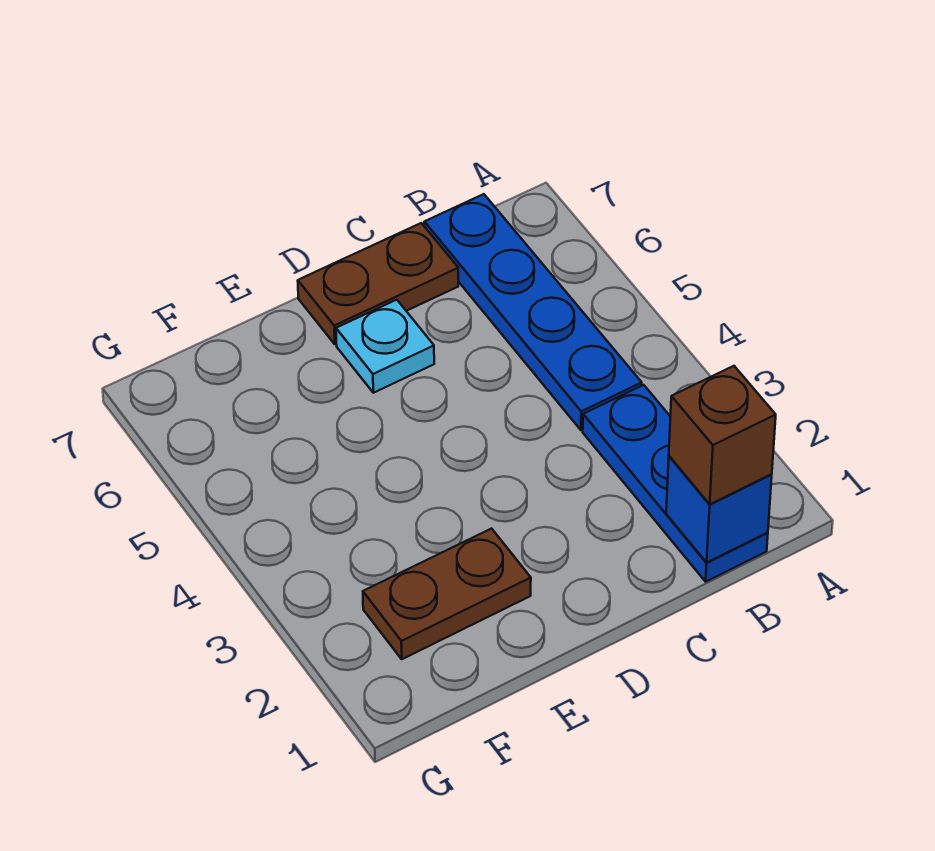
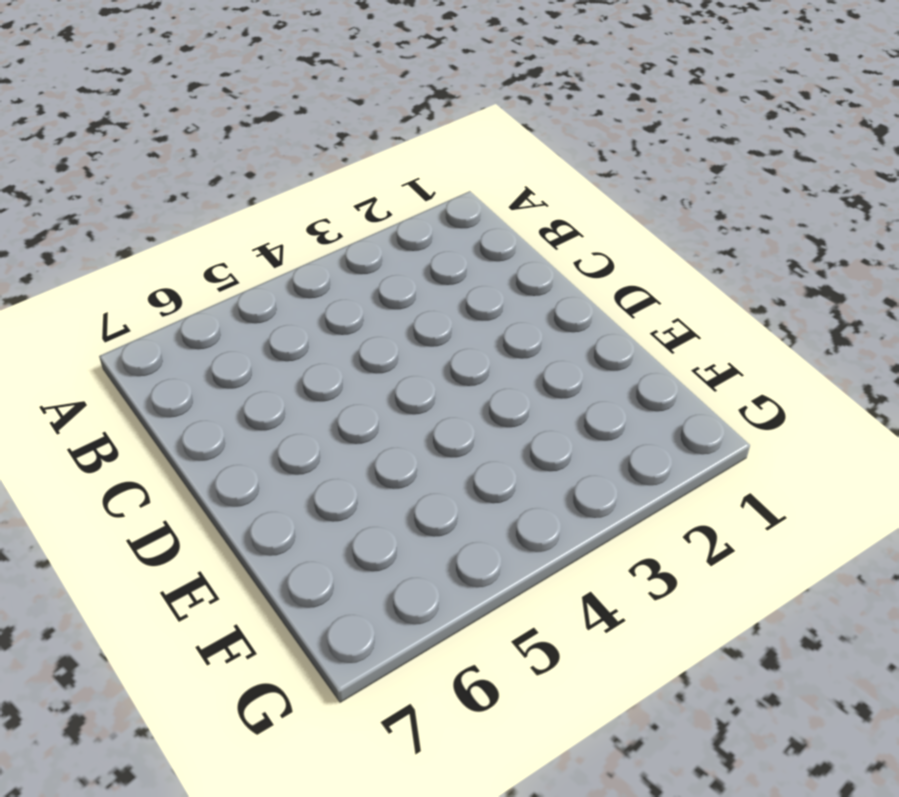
none -> blue plate B1:B3 level 1
none -> blue plate B4:B7 level 1

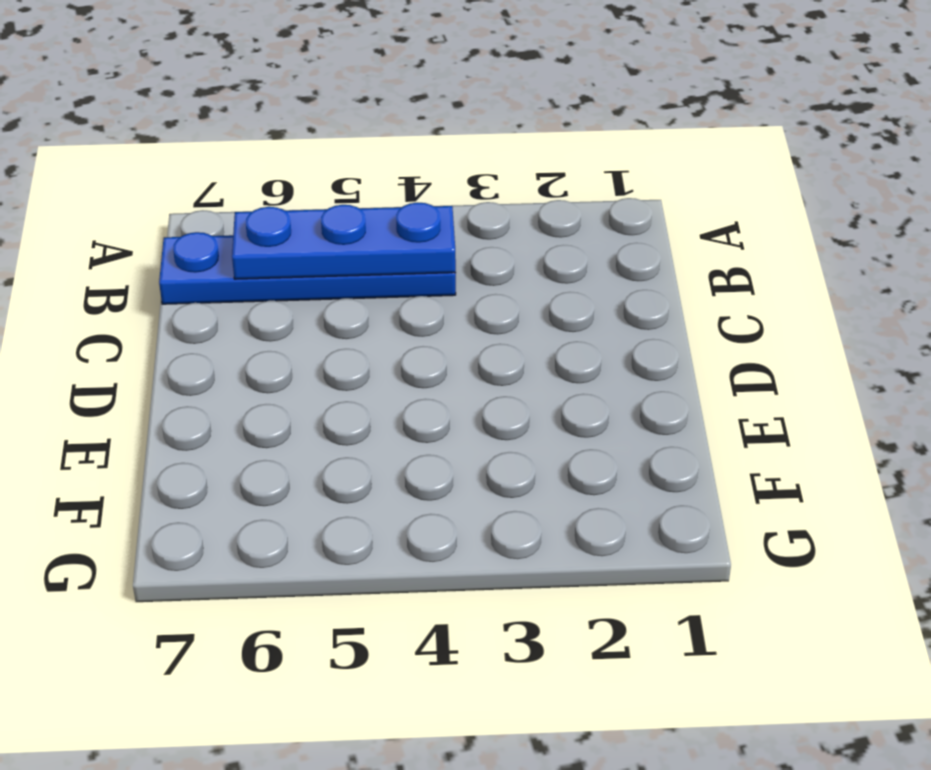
blue plate B4:B6 level 2 -> blue plate B1:B3 level 1
none -> brown plate C7:D7 level 1
none -> cyan plate D6 level 1

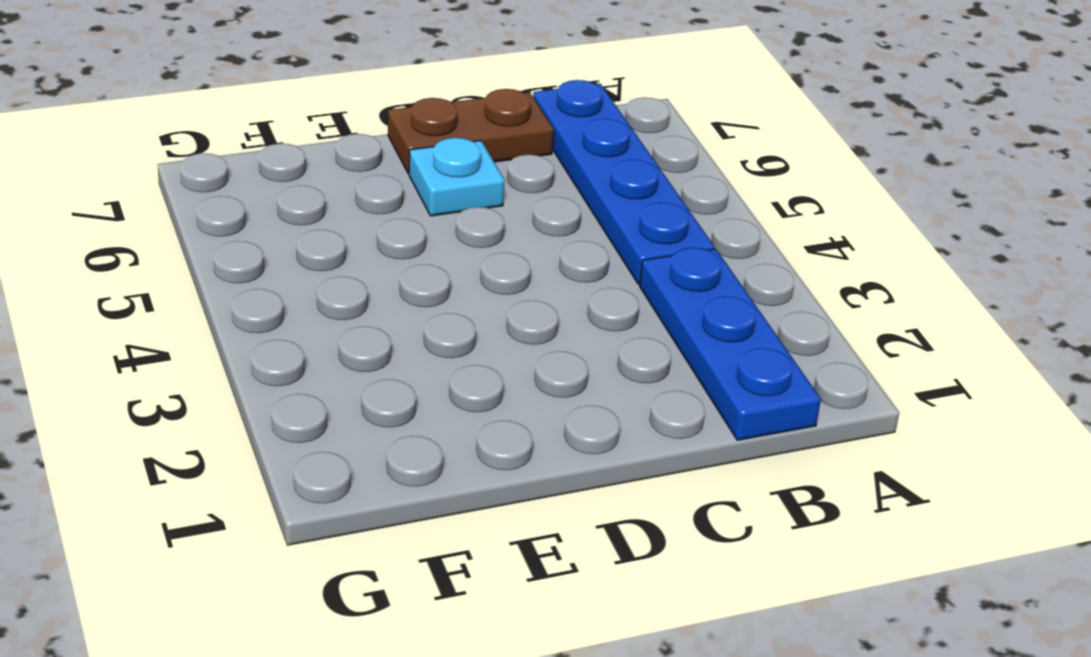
none -> brown plate E2:F2 level 1
none -> blue brick B1 level 2

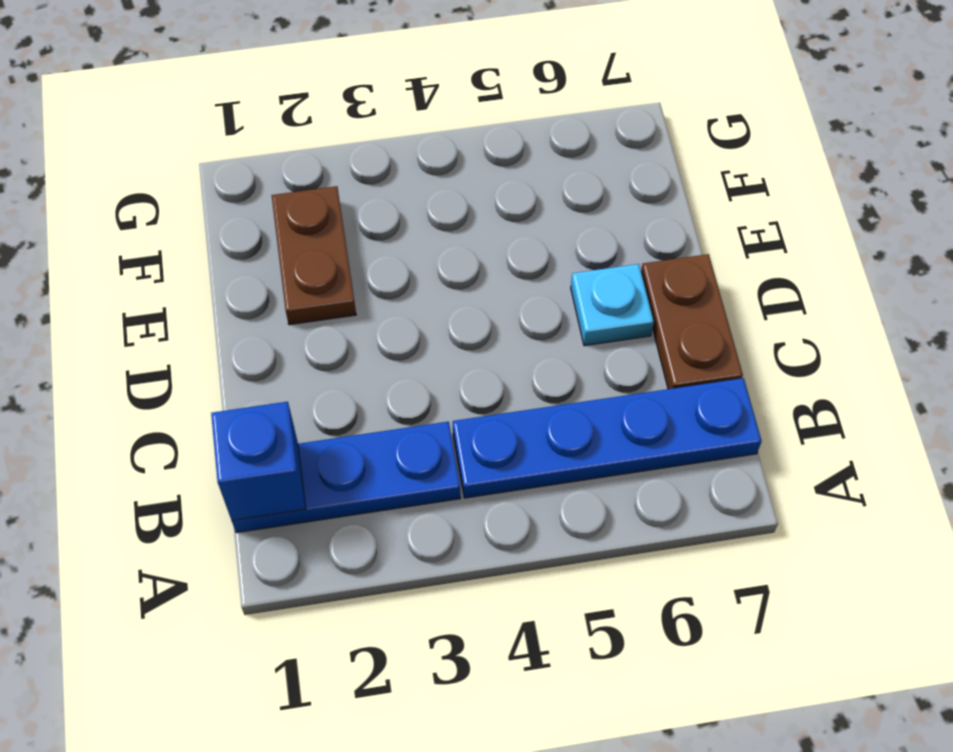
none -> brown brick B1 level 3

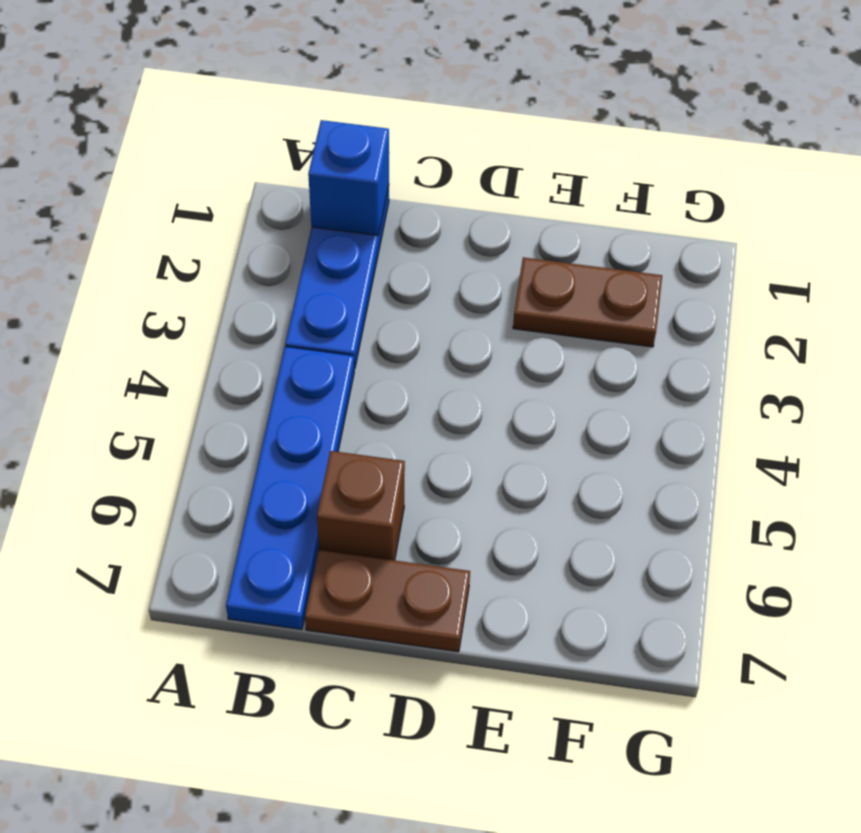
brown brick C6 level 1 -> brown brick B1 level 3
none -> cyan plate D6 level 1

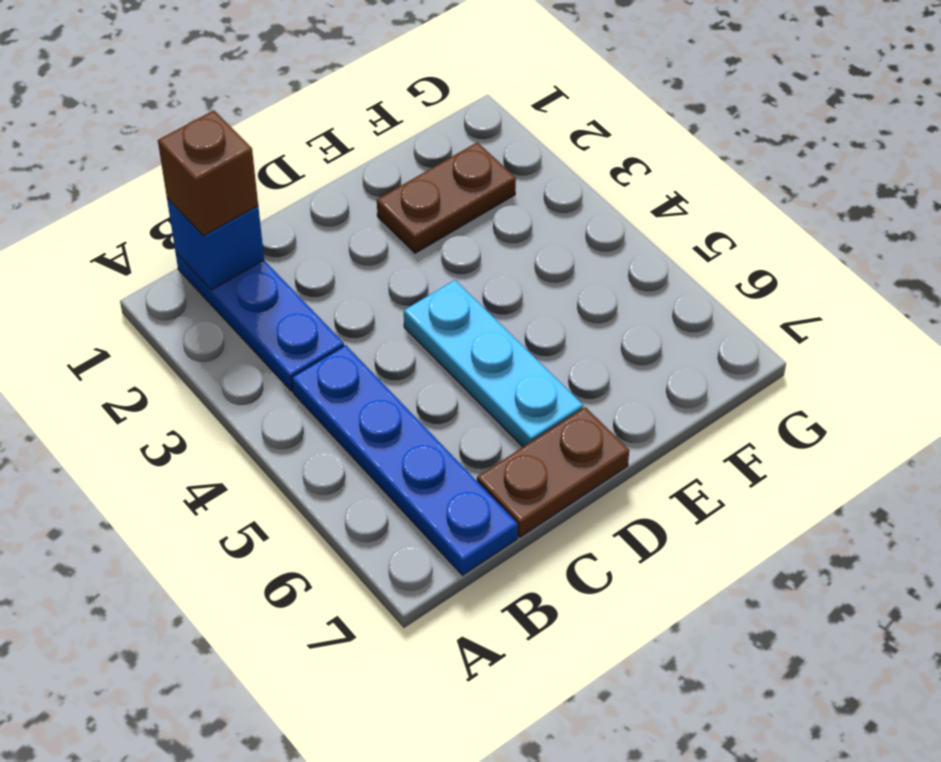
cyan plate D4:D6 level 1 -> cyan plate D6 level 1

